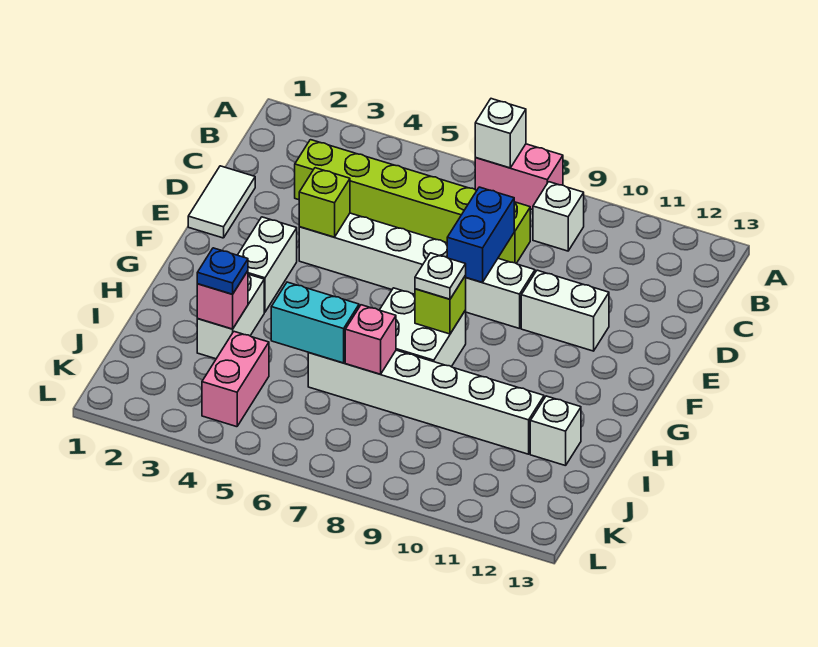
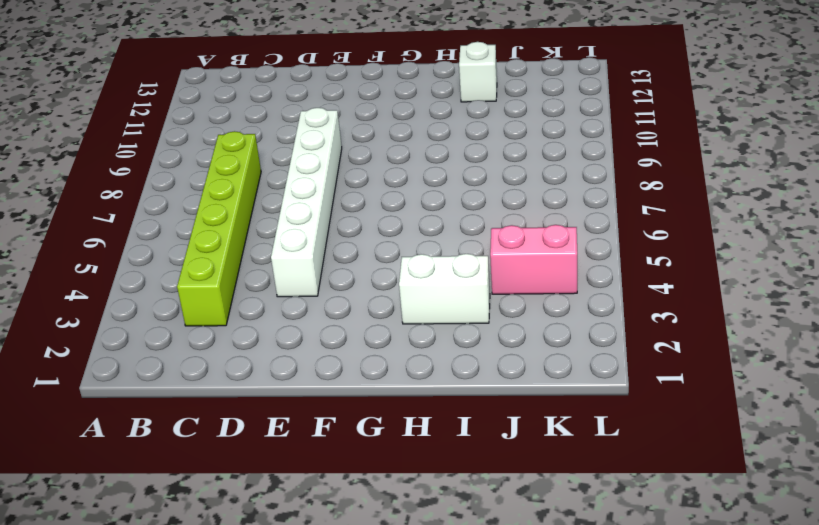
none -> pink brick A7:A8 level 1
none -> white brick B9 level 1
none -> white tile D1:E1 level 1

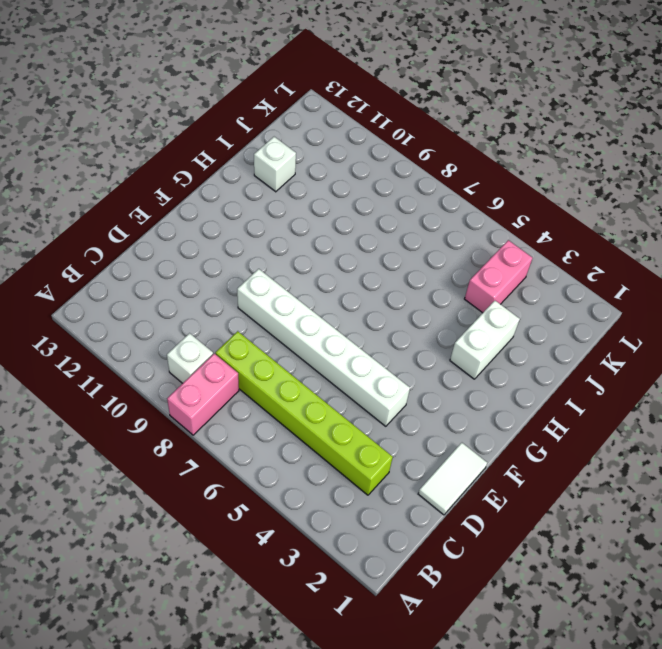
pink brick A8:B8 level 1 -> pink brick A7:A8 level 1
none -> white brick E10:E11 level 1
none -> white brick F3:G3 level 1
none -> white brick G7:H8 level 1

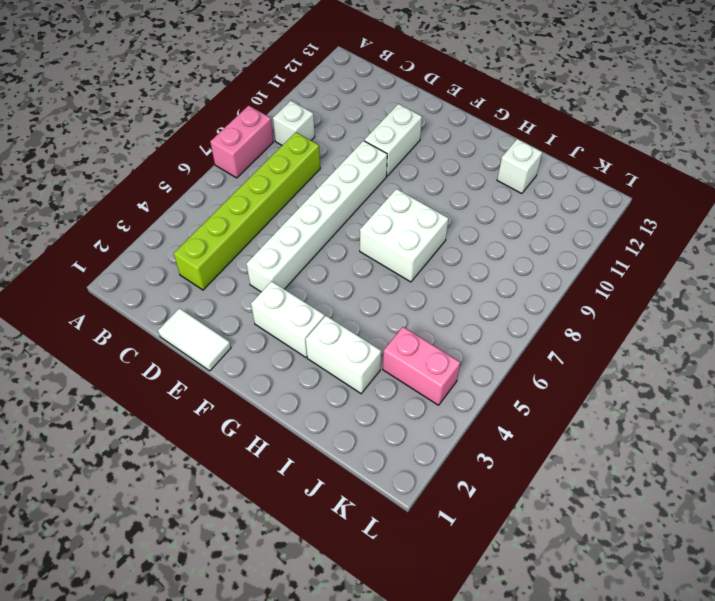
none -> white brick I6:I11 level 1
none -> white brick A7 level 2
none -> blue brick D8:E8 level 2

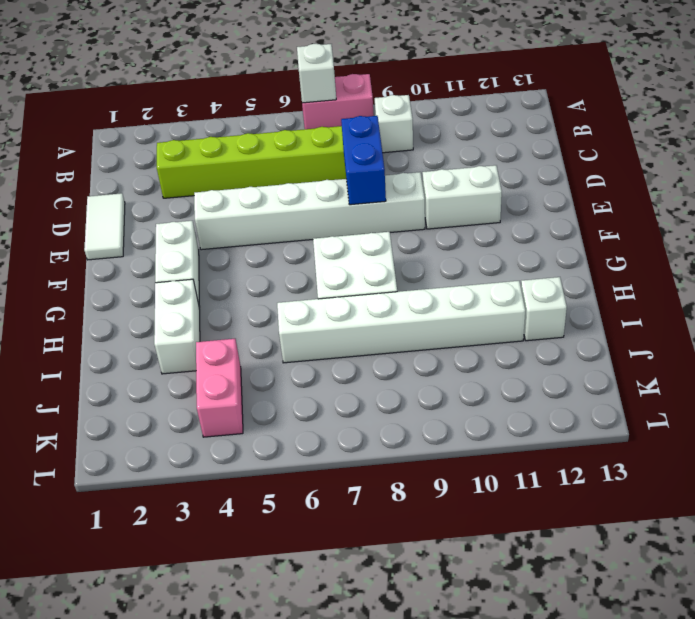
none -> lime brick E4 level 2
none -> lime brick G8 level 2
none -> pink brick I3 level 2

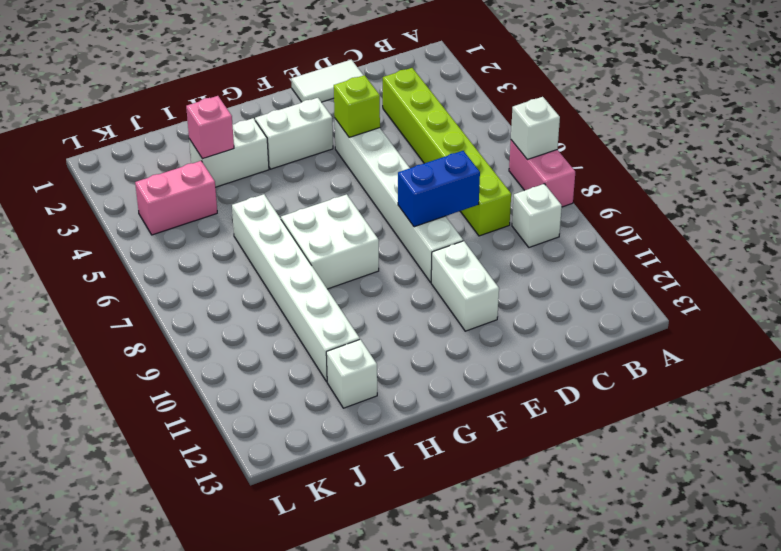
none -> lime brick G8 level 2
none -> cyan brick I5:I6 level 2
none -> pink brick I7 level 2

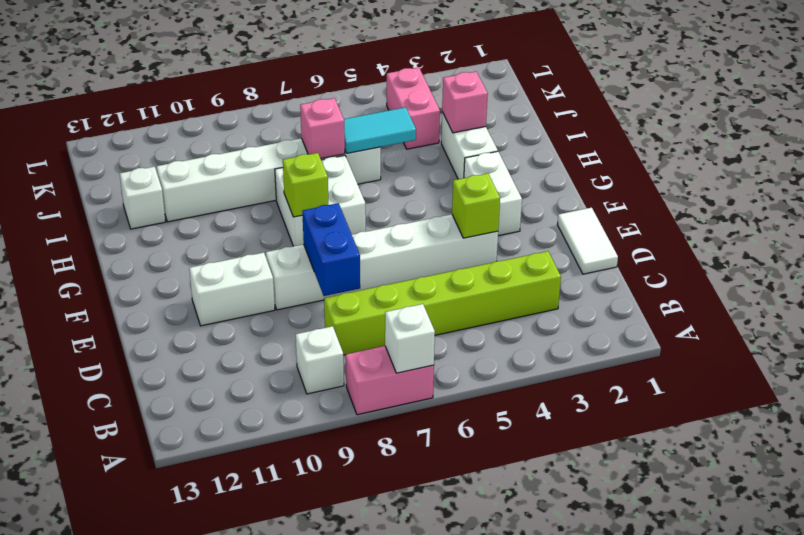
cyan tile I5:I6 level 2 -> cyan brick I5:I6 level 2
none -> white plate G8 level 3
none -> blue plate I3 level 3

